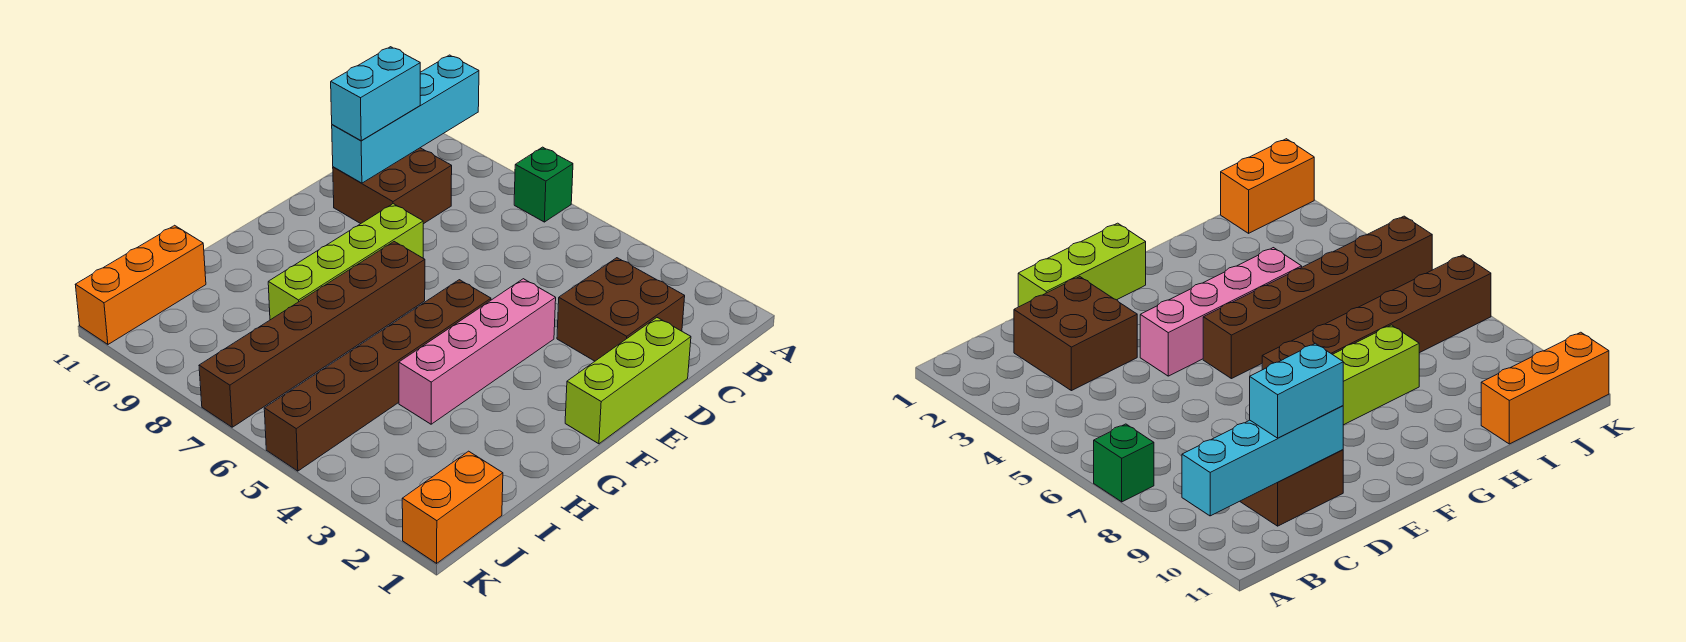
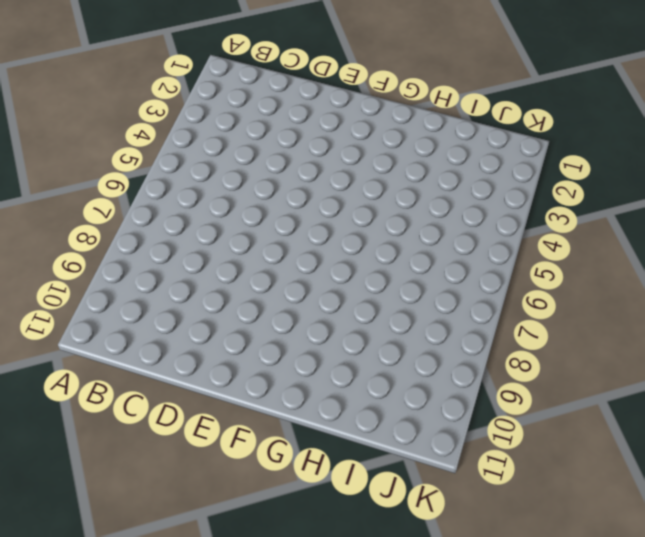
none -> green brick A7 level 1
none -> brown brick C2:D3 level 1
none -> brown brick C9:D10 level 1

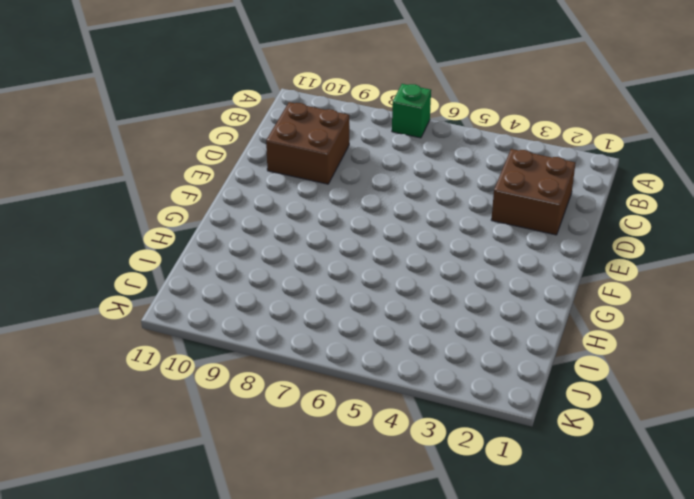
none -> lime brick D1:F1 level 1
none -> pink brick E4:H4 level 1
none -> lime brick E8:H8 level 1

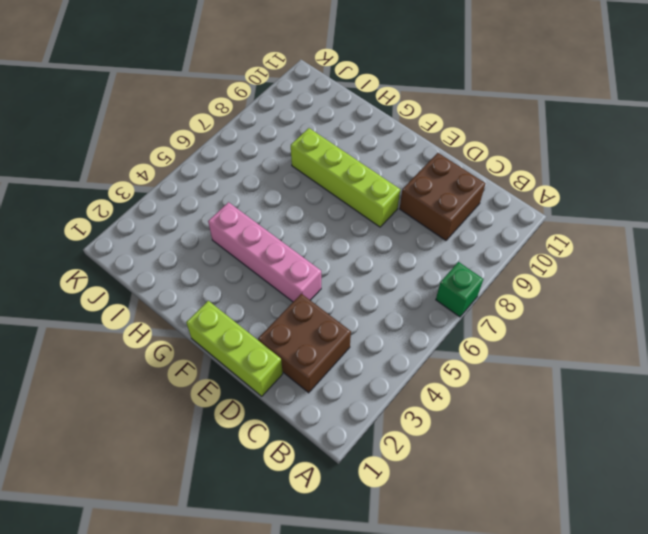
none -> brown brick F5:K5 level 1
none -> brown brick F7:K7 level 1
none -> orange brick I11:K11 level 1

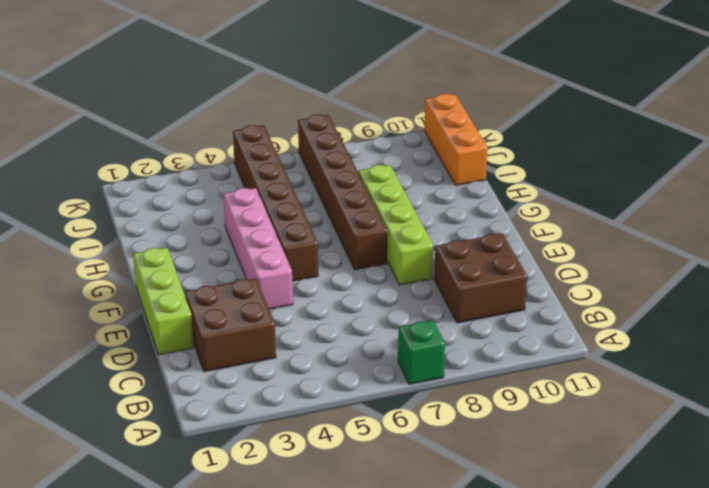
none -> orange brick J1:K1 level 1
none -> cyan brick A10:D10 level 2
none -> cyan brick C10:D10 level 3

